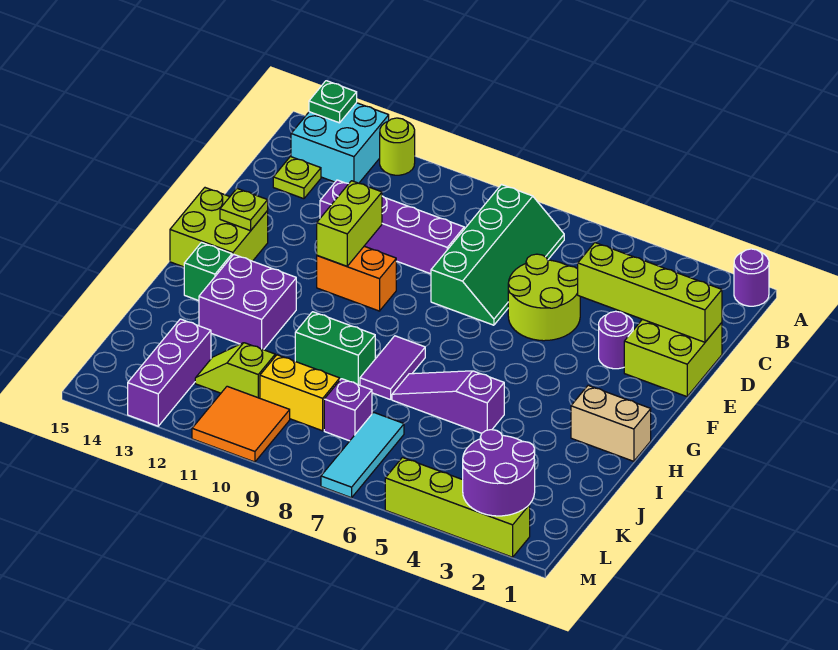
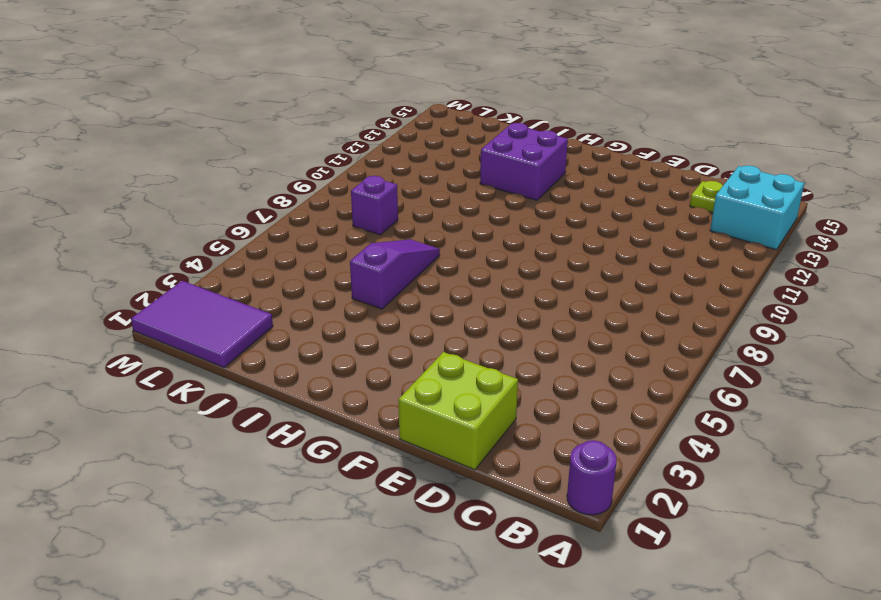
purple tile K1:M2 level 1 -> lime brick M2:M5 level 1
none -> lime round brick A12 level 1
none -> green slope B7:E8 level 1 top 8
none -> lime round brick D5:E6 level 1

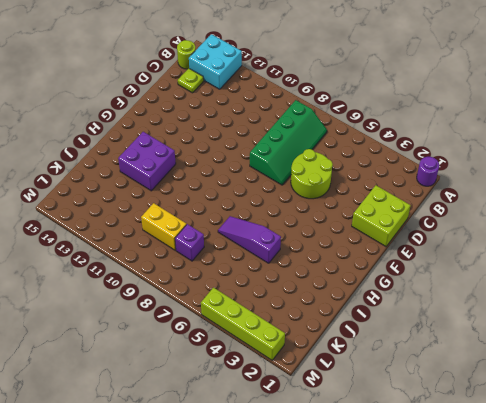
lime round brick B15 level 1 -> lime round brick A12 level 1
none -> purple brick D9:D12 level 1
none -> purple round brick E3 level 1
none -> orange brick F10:F11 level 1

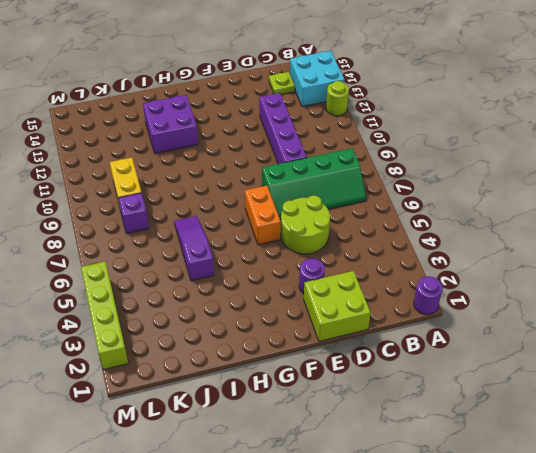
orange brick F6:F7 level 1 -> orange brick F10:F11 level 1
none -> lime brick F14:G15 level 1
none -> tan brick H1:H2 level 1
none -> purple tile H8:I8 level 1

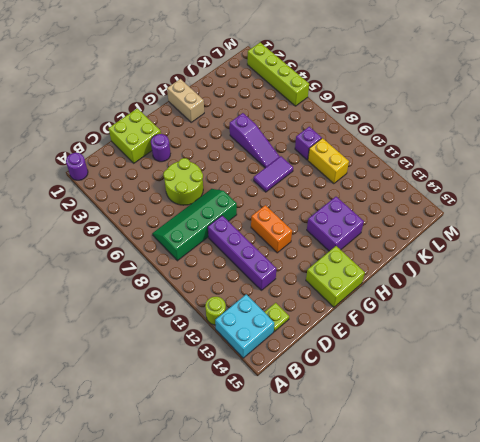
none -> green brick H14 level 1
none -> green brick I9:I10 level 1
none -> cyan tile K7:M7 level 1

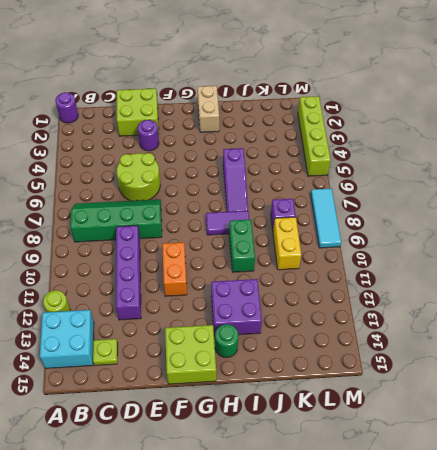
green round brick H14 level 1 -> green brick H14 level 1
cyan tile M7:M9 level 1 -> cyan tile K7:M7 level 1
none -> lime slope K11:K12 level 1 top 11
none -> purple brick K13:M13 level 1
none -> orange tile L10:M11 level 1

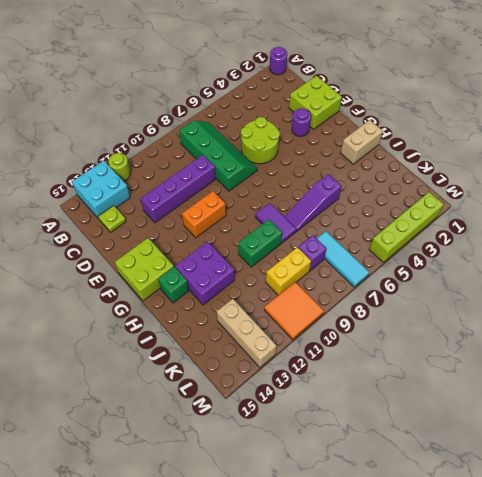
tan brick K13:M13 level 1 -> purple brick K13:M13 level 1
none -> lime slope K11:K12 level 1 top 11
none -> green plate A14 level 2
none -> lime brick D1:D4 level 2

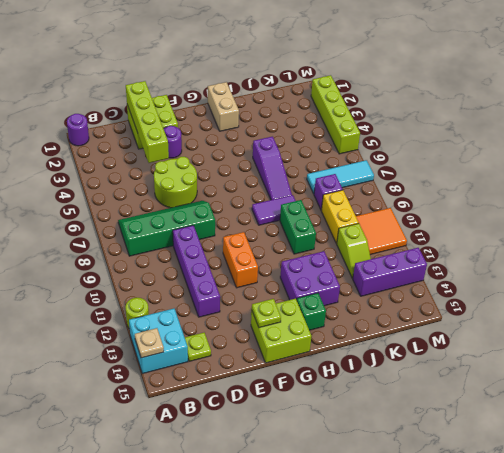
tan plate A14 level 2 -> green plate A14 level 2
none -> lime brick E11:F11 level 2
none -> purple round brick L2:M3 level 2

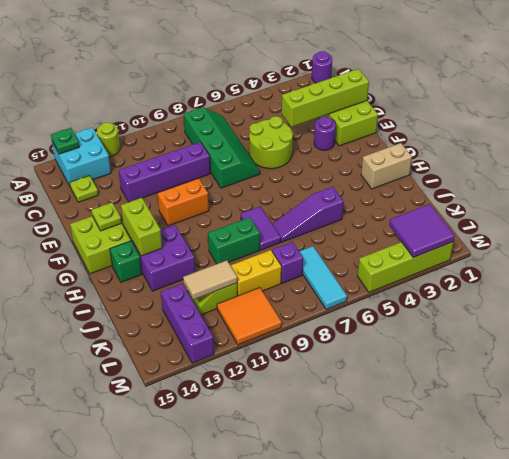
lime brick G13:H13 level 2 -> lime brick E11:F11 level 2
tan tile K11:K12 level 2 -> none
purple tile L2:M3 level 2 -> purple round brick L2:M3 level 2

